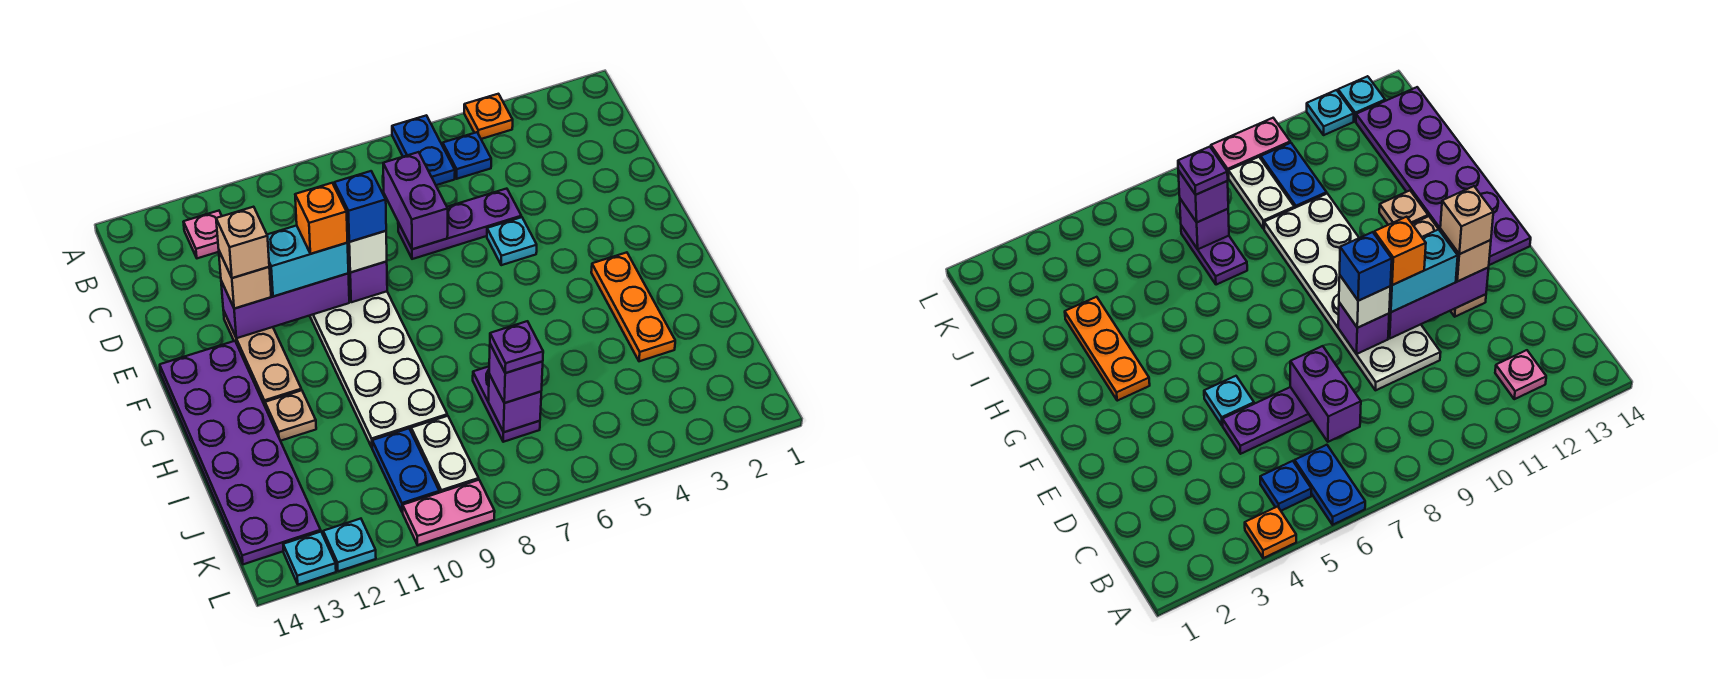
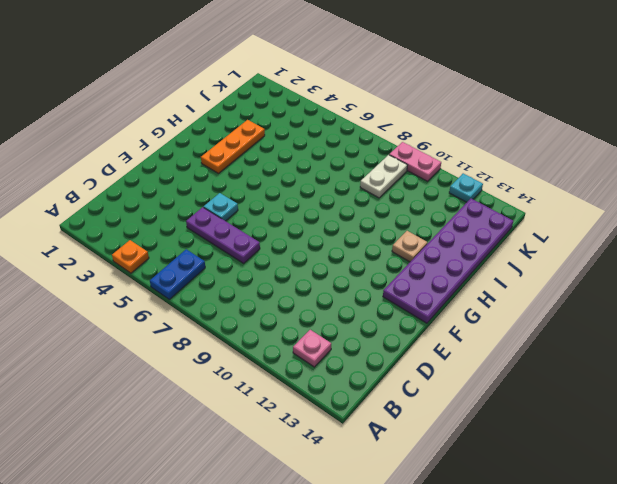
none -> blue plate B5 level 1
none -> white plate D9:I10 level 1
none -> tan plate E12:G12 level 1

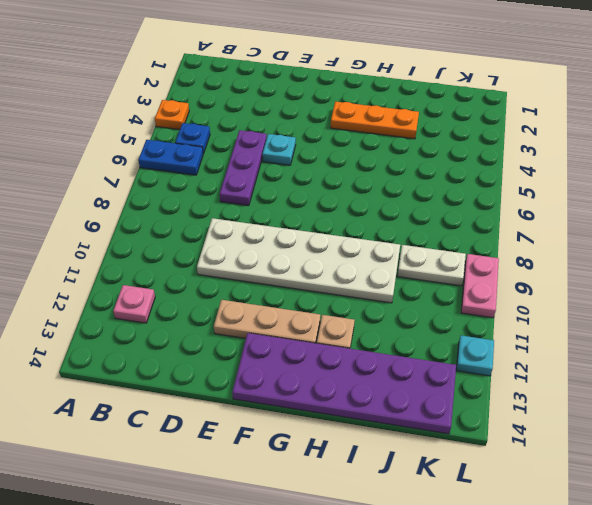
none -> purple plate I7:J7 level 1
none -> blue plate J10:K10 level 1
none -> cyan plate L13 level 1

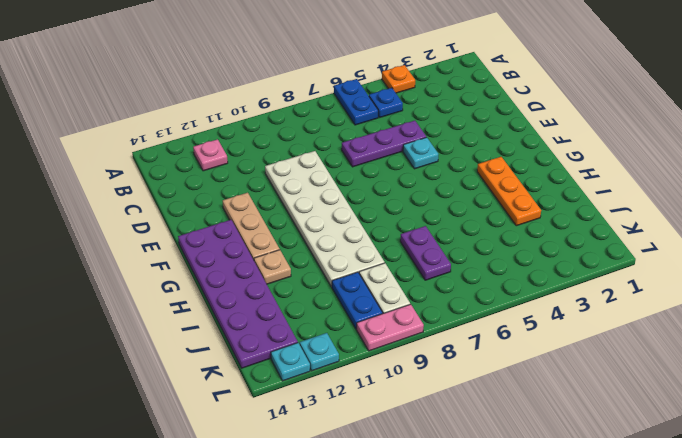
none -> purple brick C7:D7 level 2
none -> purple brick E9 level 2
none -> purple brick E10:E12 level 2

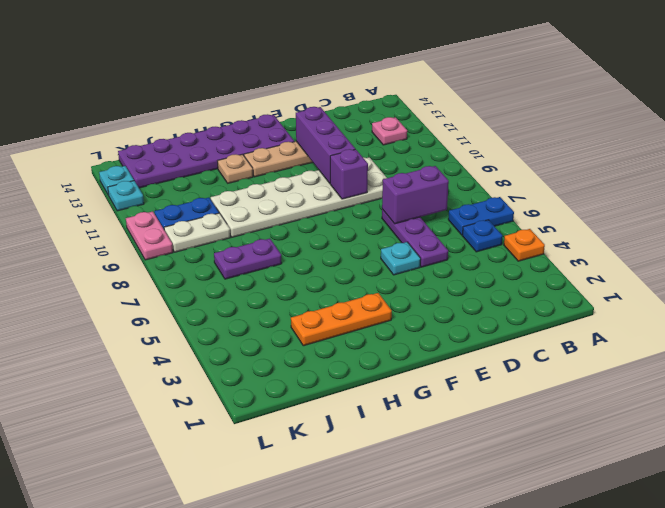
none -> purple brick J7 level 2
none -> white brick E9 level 3
none -> cyan brick E10:E11 level 3

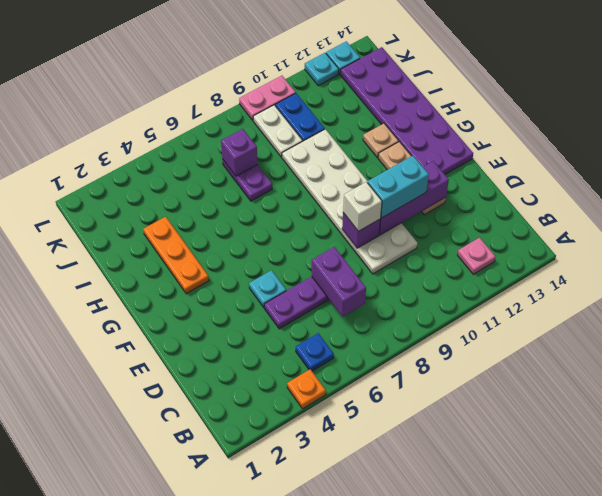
none -> blue plate A6:B6 level 1
none -> tan brick E12 level 3
none -> purple brick J7 level 3

